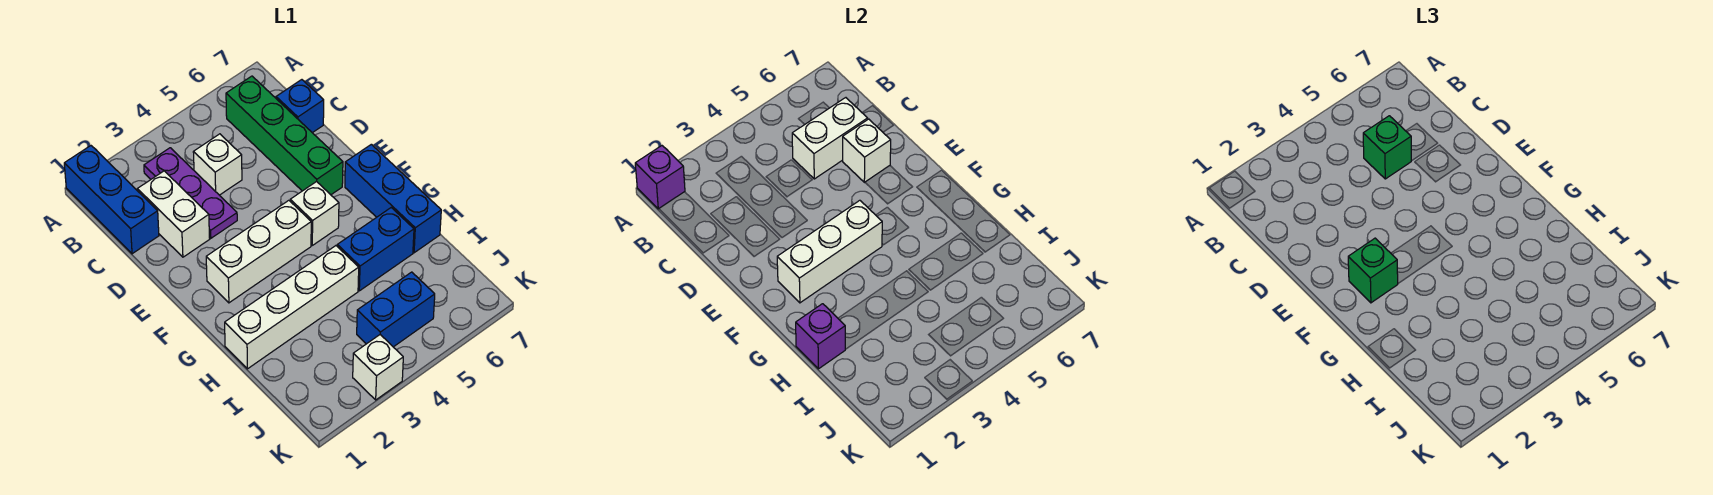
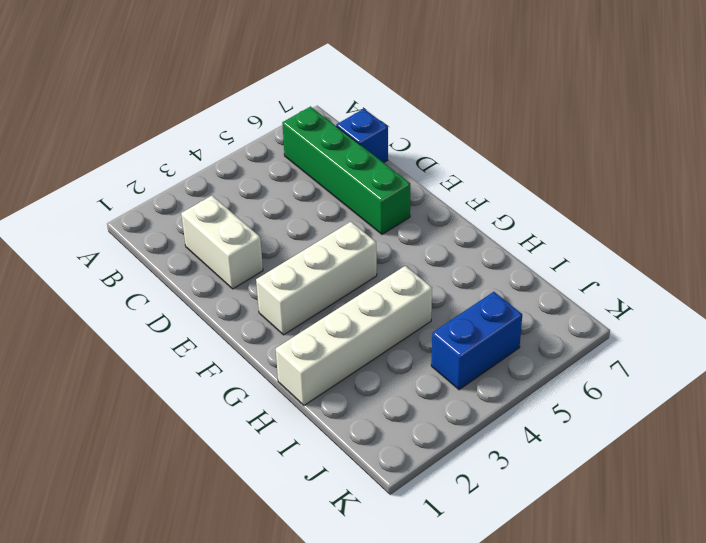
none -> blue brick A1:C1 level 1
none -> purple plate B3:D3 level 1
none -> white brick C4 level 1

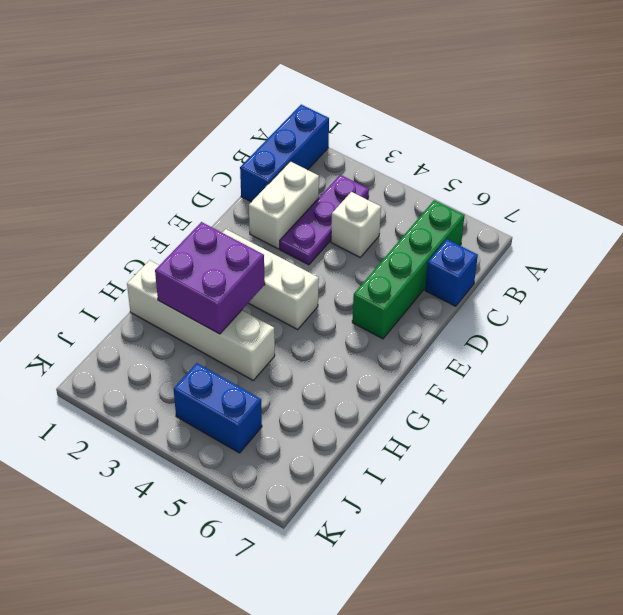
purple brick G2:H3 level 2 -> none
none -> white brick F5 level 1
none -> blue brick F7:H7 level 1
none -> blue brick H5:H6 level 1

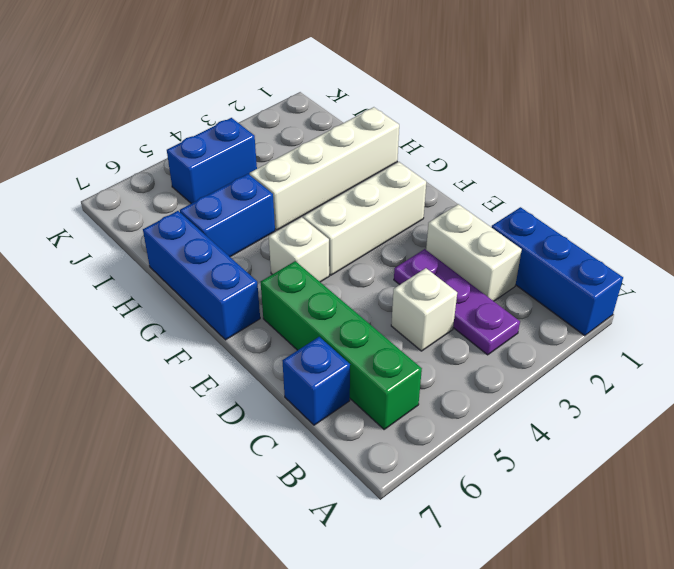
none -> white brick K3 level 1
none -> purple brick A1 level 2
none -> white brick C5:C6 level 2

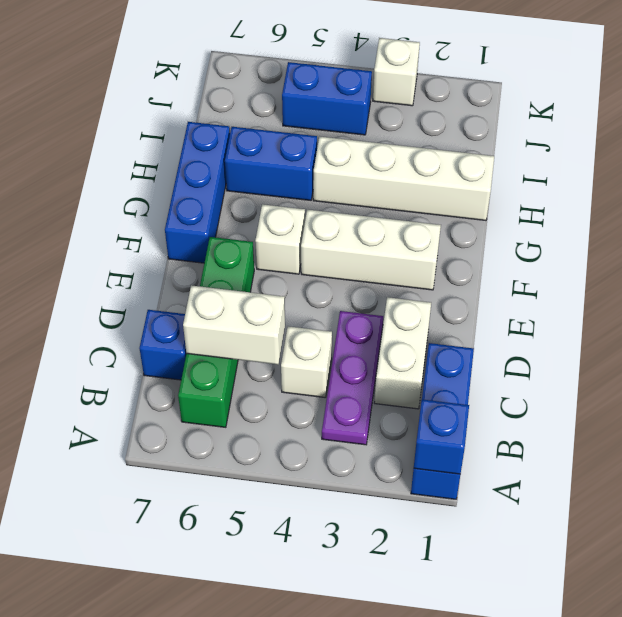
blue brick A1 level 2 -> purple brick A1 level 2
none -> white brick D6 level 2
none -> white brick F2:F4 level 2
none -> purple brick H1 level 2

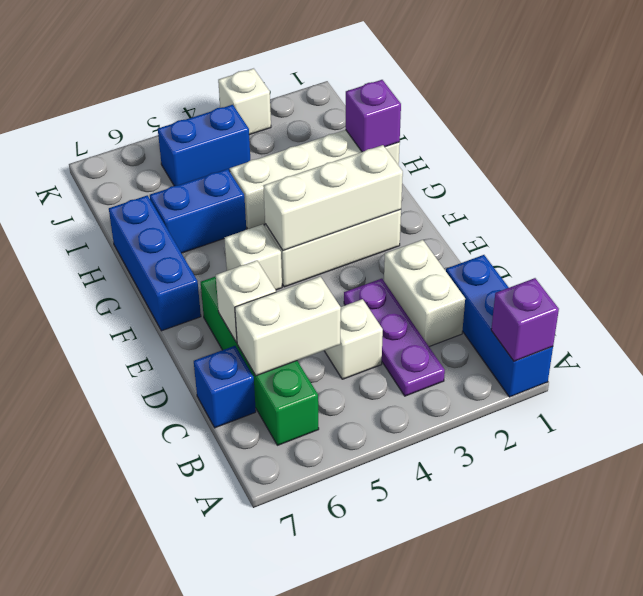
none -> green brick C5 level 3
none -> green brick F2 level 3

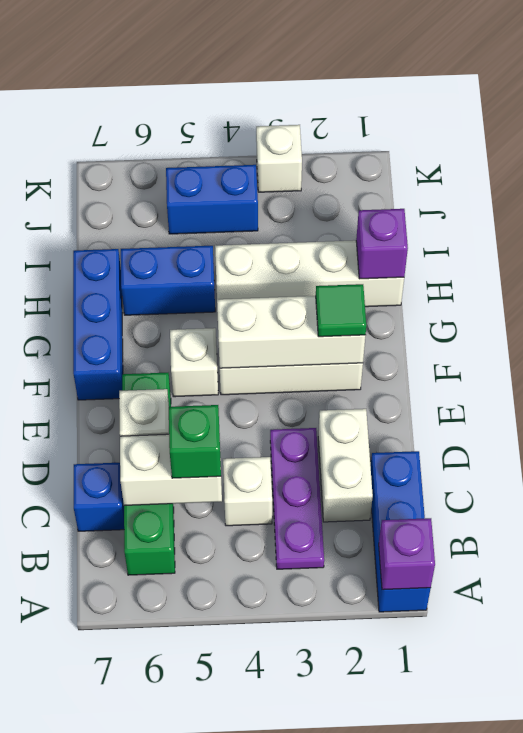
green tile F2 level 3 -> green brick F2 level 3

